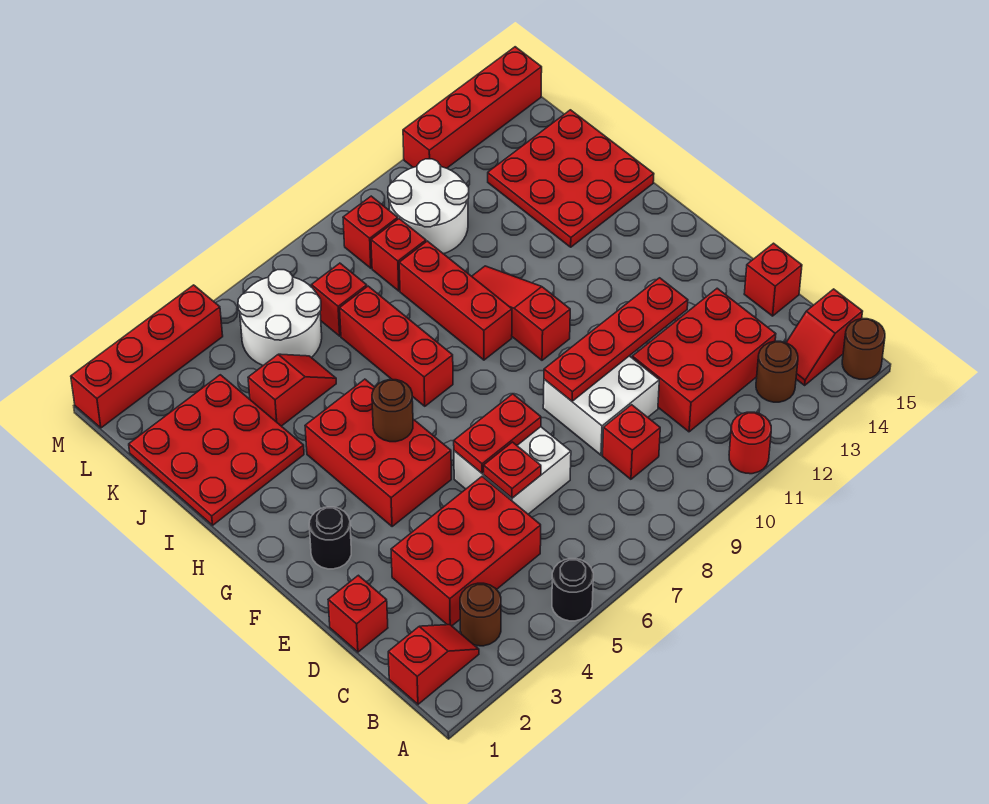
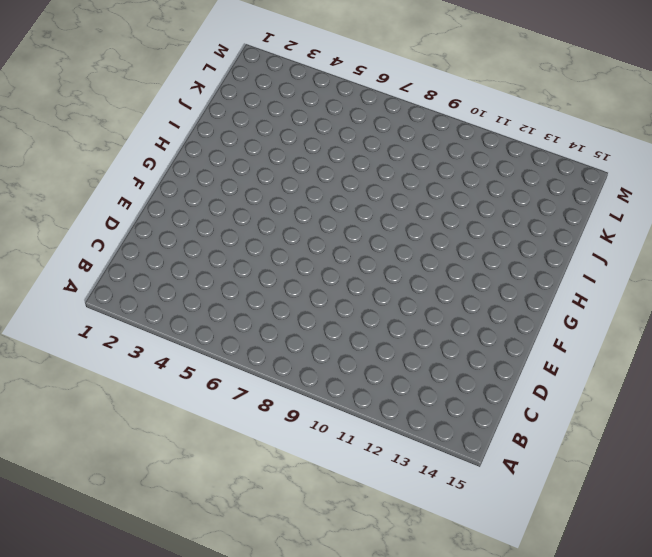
none -> black round brick A5 level 1
none -> red round brick A11 level 1
none -> brown round brick A15 level 1
none -> red slope B1:B2 level 1 top 1

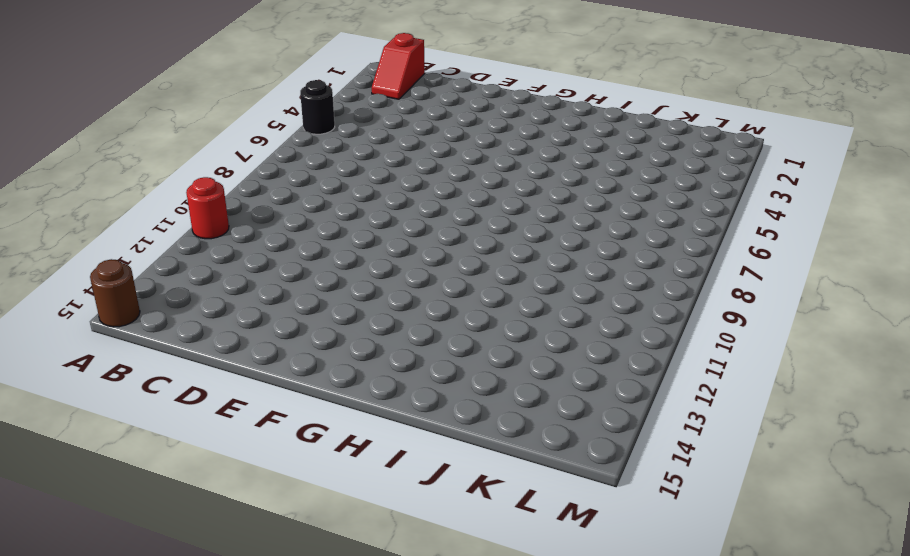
none -> brown round brick B3 level 1
none -> brown round brick B13 level 1
none -> red slope B14:B15 level 1 top 15
none -> red brick C3:D5 level 1

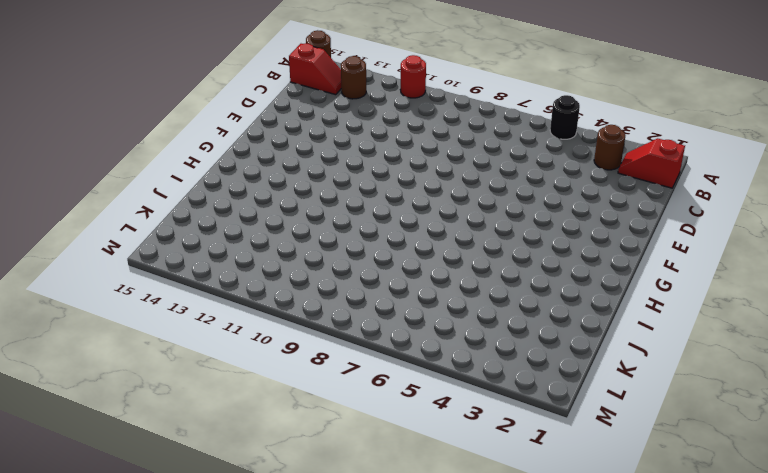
none -> red brick C3:D5 level 1
none -> red brick C9 level 1
none -> red brick C11:D13 level 1
none -> red brick D1 level 1

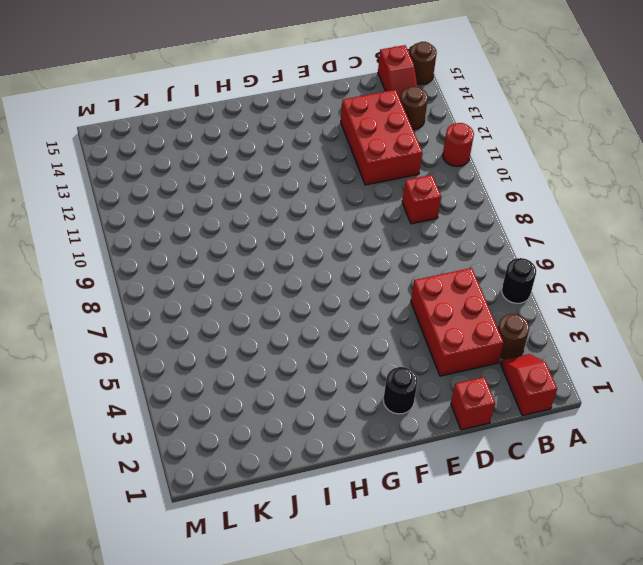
none -> white brick D6:E7 level 1
none -> white brick D9:E10 level 1
none -> red brick D15 level 1
none -> red brick F4:H5 level 1

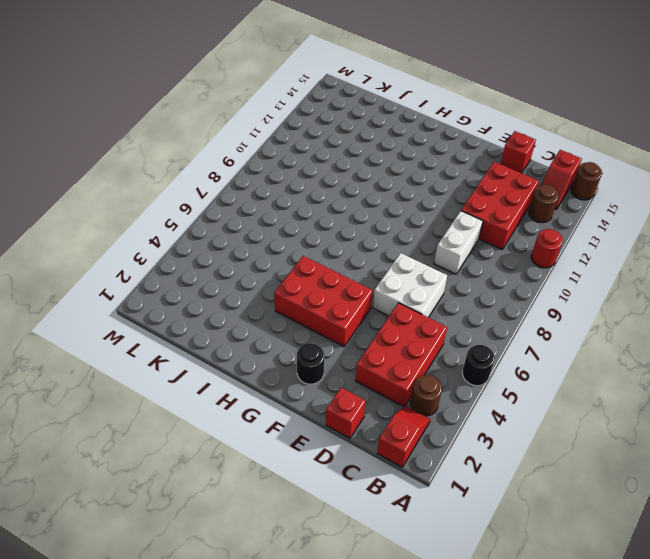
white brick D9:D10 level 1 -> white brick D9:E10 level 1
none -> red brick C9 level 1
none -> red slope G10:I10 level 1 top G
none -> red brick H7:J7 level 1
none -> red brick H9:J9 level 1

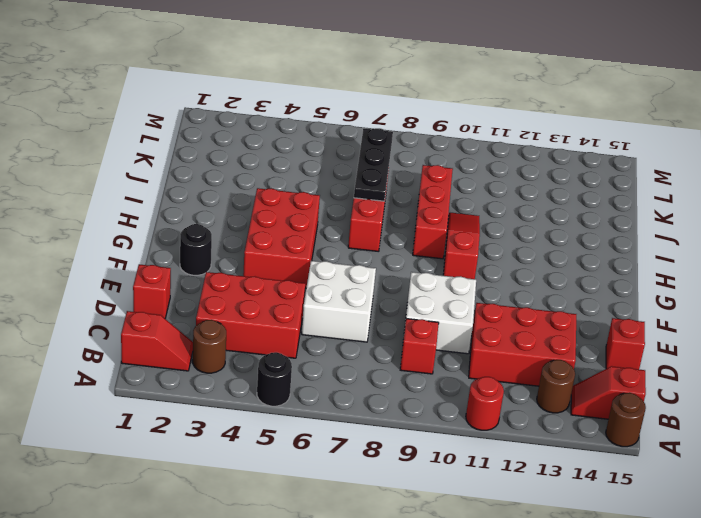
black plate I7:K7 level 2 -> none
none -> red plate I1:K3 level 1
none -> red plate I13:K15 level 1
none -> red slope J4:J5 level 1 top 4
none -> white round brick K5:L6 level 1

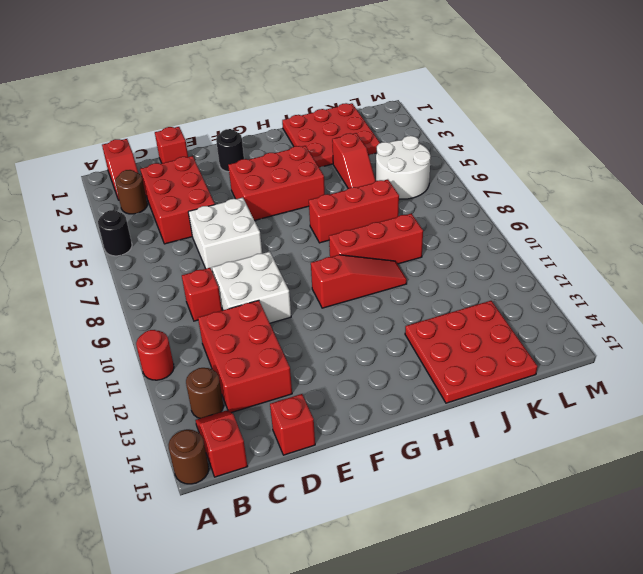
none -> red brick K7 level 1
none -> red brick K9 level 1
none -> white round brick K10:L11 level 1
none -> red brick L9 level 1

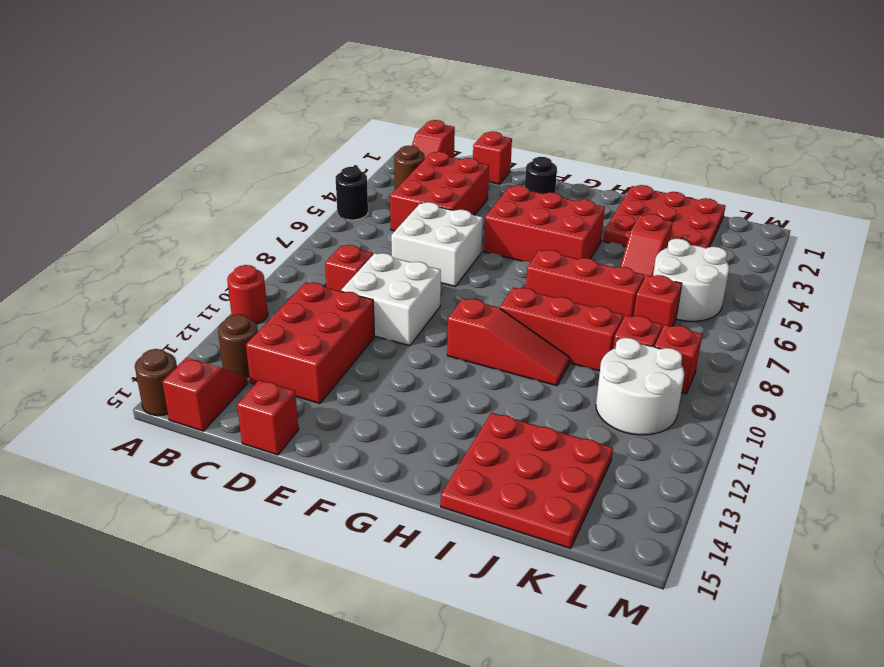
none -> red brick M1:M4 level 1
none -> red brick M12:M15 level 1
none -> red plate D6 level 2
none -> red plate E6:E7 level 2

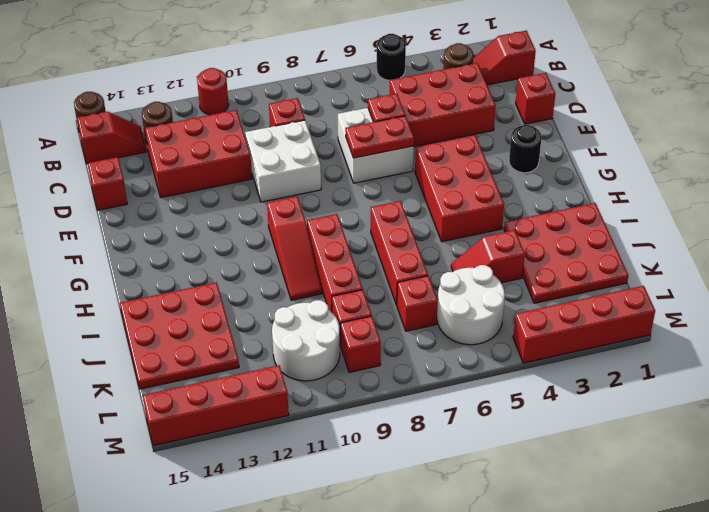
none -> red plate E9:E12 level 2
none -> brown round brick G5 level 2

